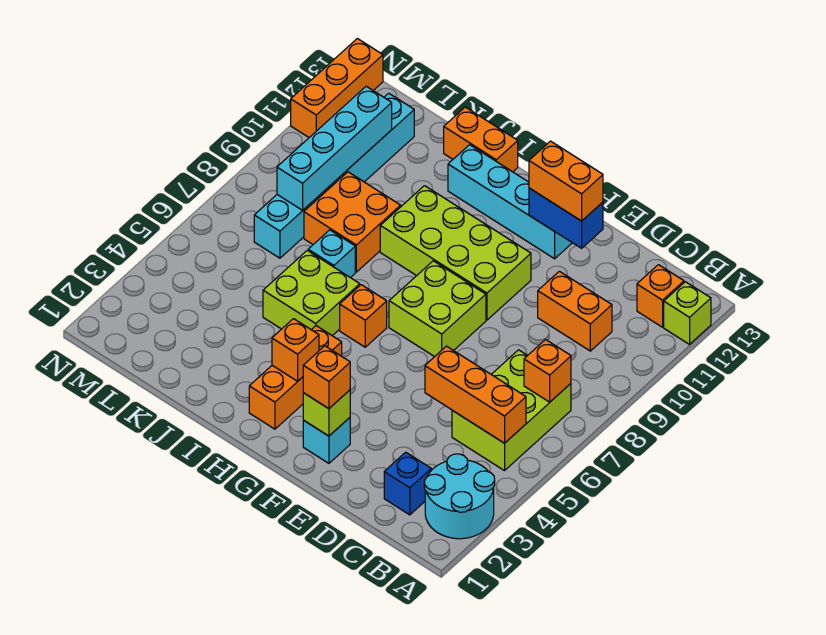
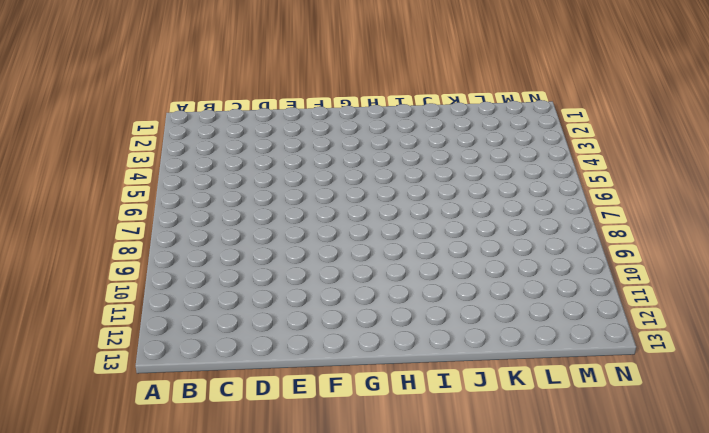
none -> cyan round brick A2:B3 level 1
none -> lime brick A12 level 1
none -> lime brick B5:C7 level 1

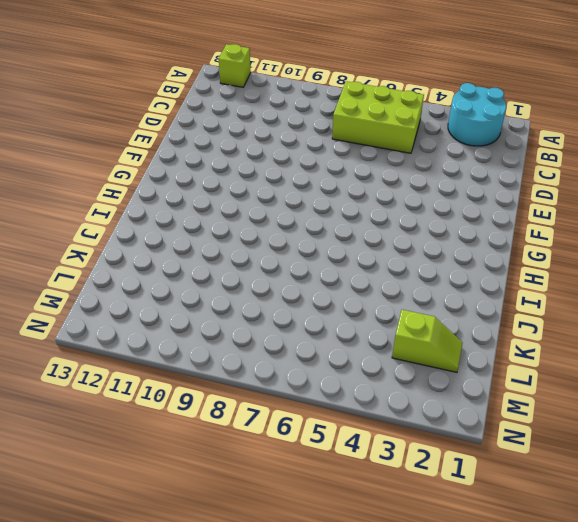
lime slope L2:L3 level 1 top 3 -> none
none -> orange brick B12 level 1
none -> blue brick C2 level 1
none -> orange brick C10:D10 level 1

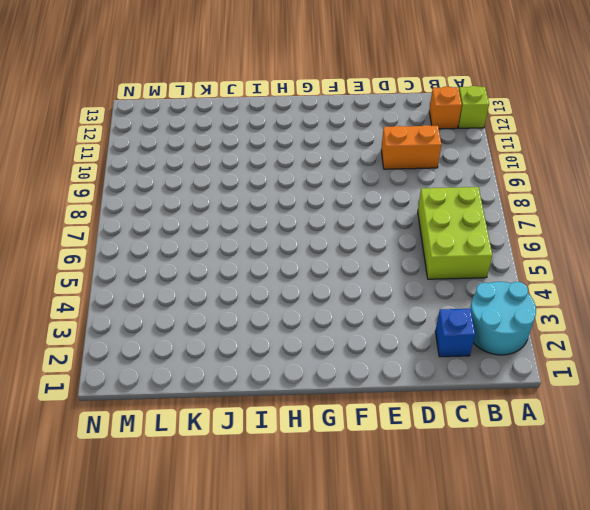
none -> cyan brick F2 level 1
none -> lime brick F7:G8 level 1
none -> lime brick F9:I10 level 1

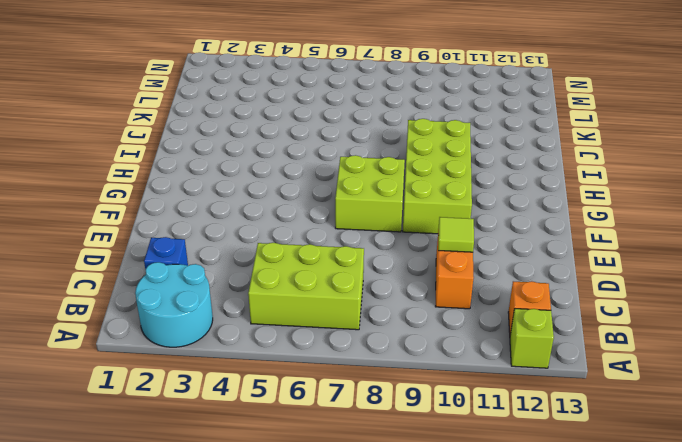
lime tile D10 level 2 -> none
none -> cyan brick F2 level 1
none -> cyan brick F12:I12 level 1
none -> orange brick H2:H4 level 1

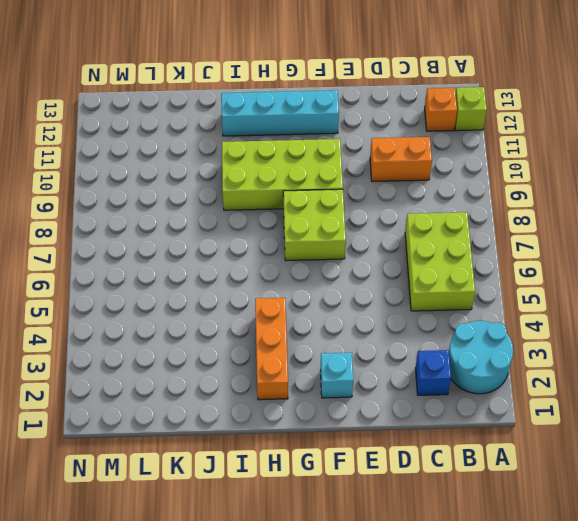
none -> orange brick H6 level 1
none -> lime brick I5:J6 level 1
none -> orange brick I13:J13 level 1

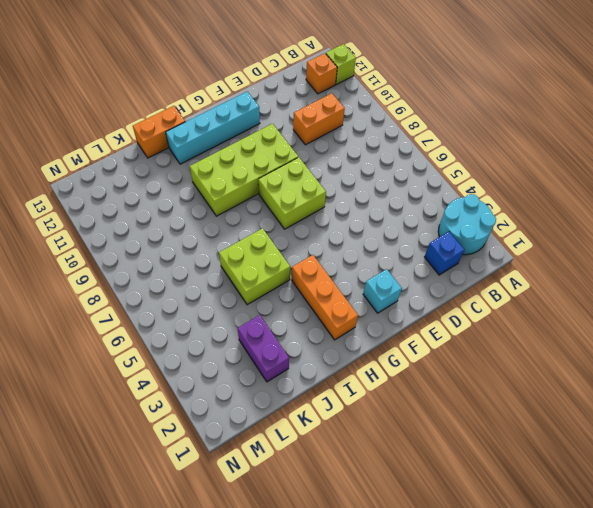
purple brick K2:K3 level 1 -> none
none -> lime brick B5:C7 level 1
none -> orange brick H6 level 1
none -> cyan brick J7 level 1

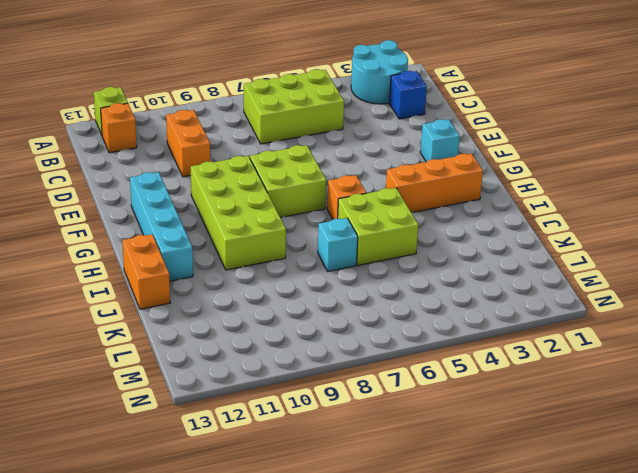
none -> orange brick J8:K9 level 1
none -> cyan brick L7:L12 level 1
none -> orange brick N11:N13 level 1

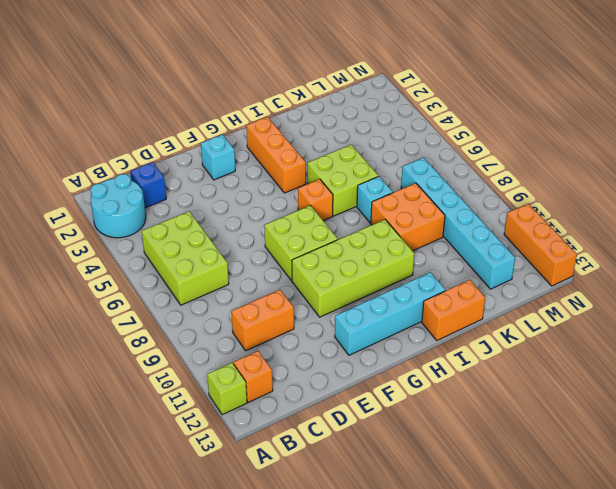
none -> orange brick B5:D5 level 2
none -> orange brick B7 level 2
none -> blue brick E12:F12 level 2

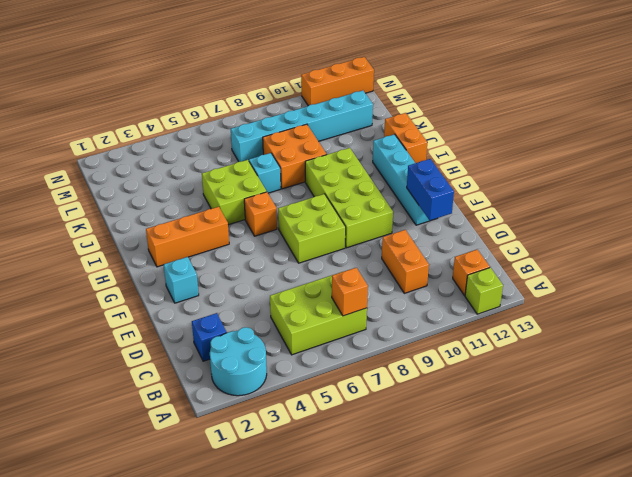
none -> orange brick B5:D5 level 2
none -> lime brick F2 level 2
none -> orange brick H3 level 2

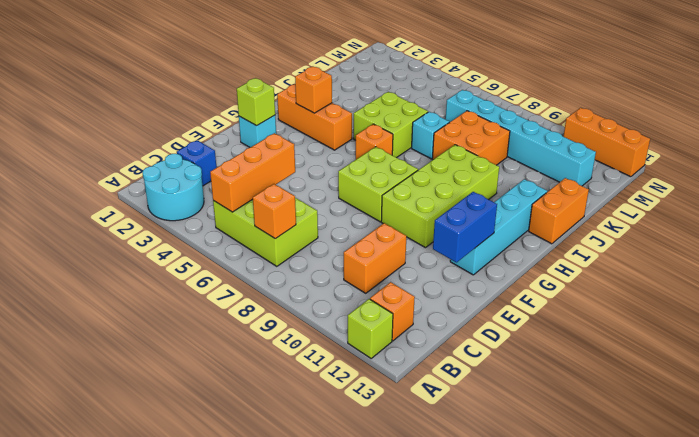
none -> cyan brick L8:L11 level 2
none -> orange brick E12:F12 level 3
none -> orange brick F2 level 3

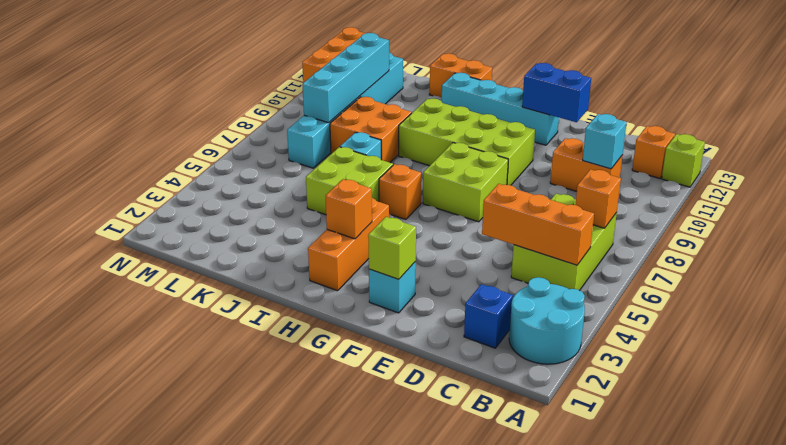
cyan brick C10 level 2 -> none
none -> orange brick E12:F12 level 3
none -> orange brick F2 level 3

